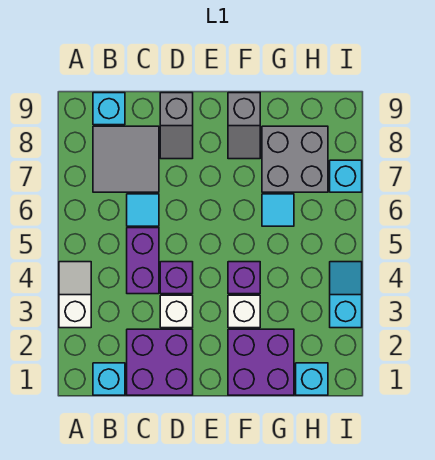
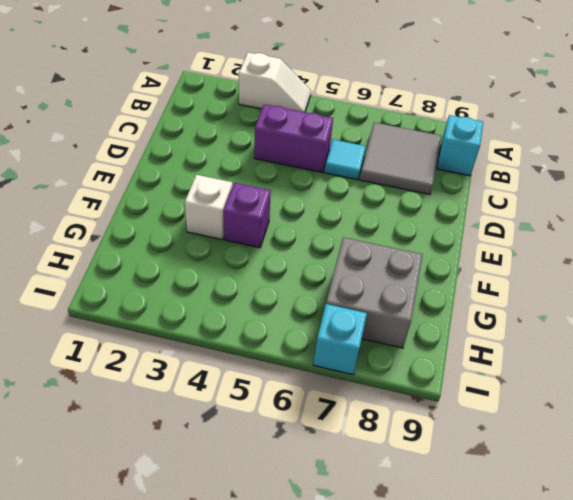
none -> cyan brick B1 level 1
none -> purple brick C1:D2 level 1
none -> white brick D3 level 1

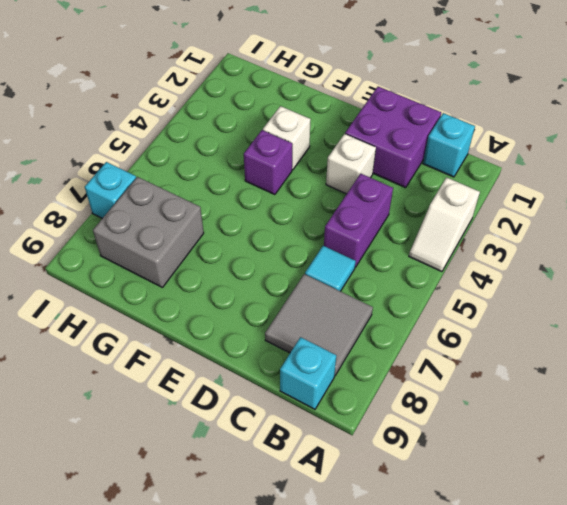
none -> purple brick D4 level 1
none -> grey slope D8:D9 level 1 top 9
none -> purple brick F1:G2 level 1

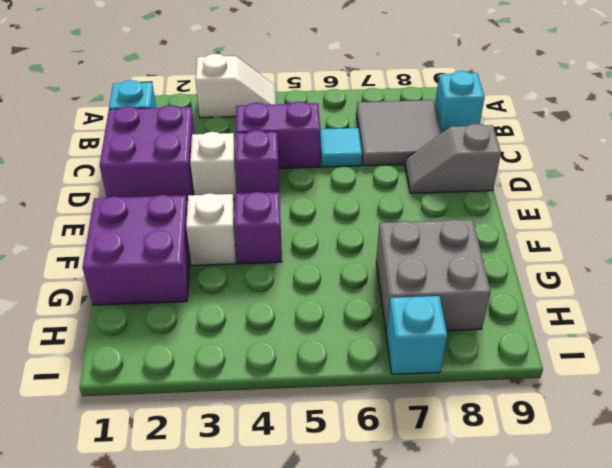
none -> grey slope F8:F9 level 1 top 9
none -> cyan tile G6 level 1
none -> cyan brick H1 level 1

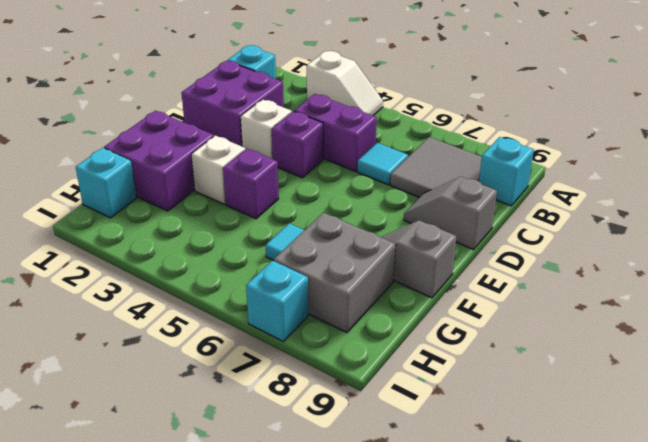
none -> cyan slope I3:I4 level 1 top 3

